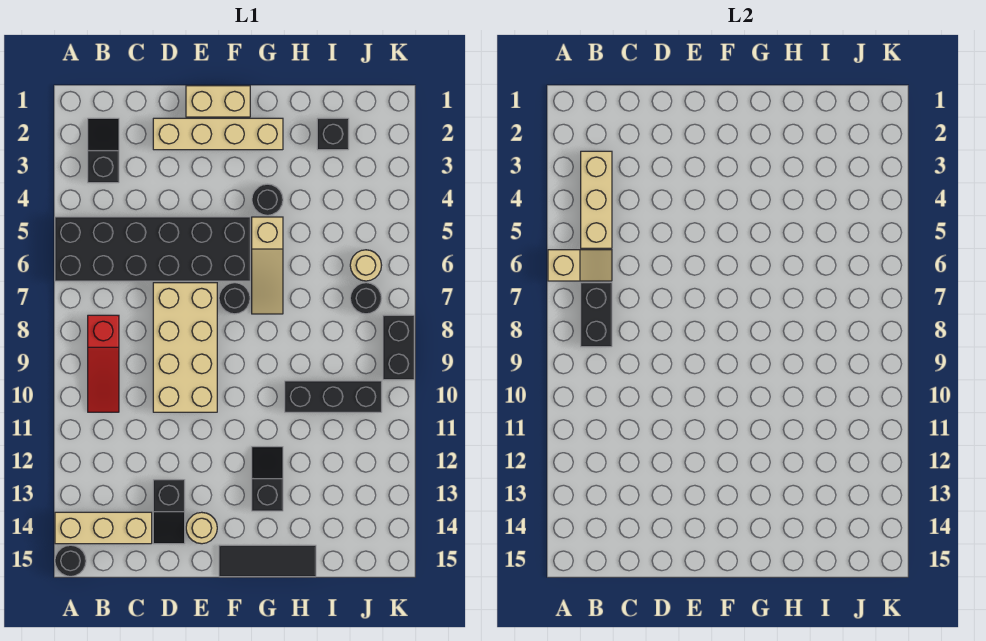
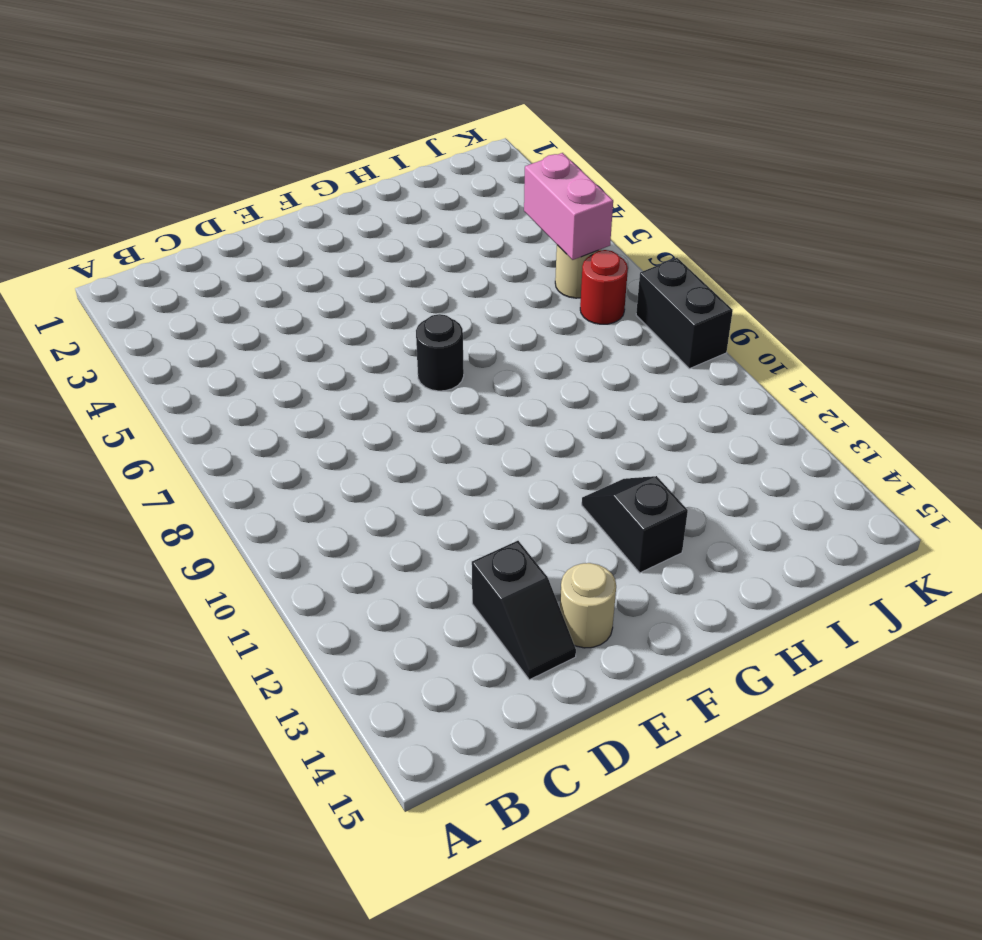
pink brick J5:J6 level 2 -> none
red round brick J7 level 1 -> black round brick J7 level 1
none -> black brick A5:F6 level 1
none -> tan brick A14:C14 level 1
none -> black round brick A15 level 1

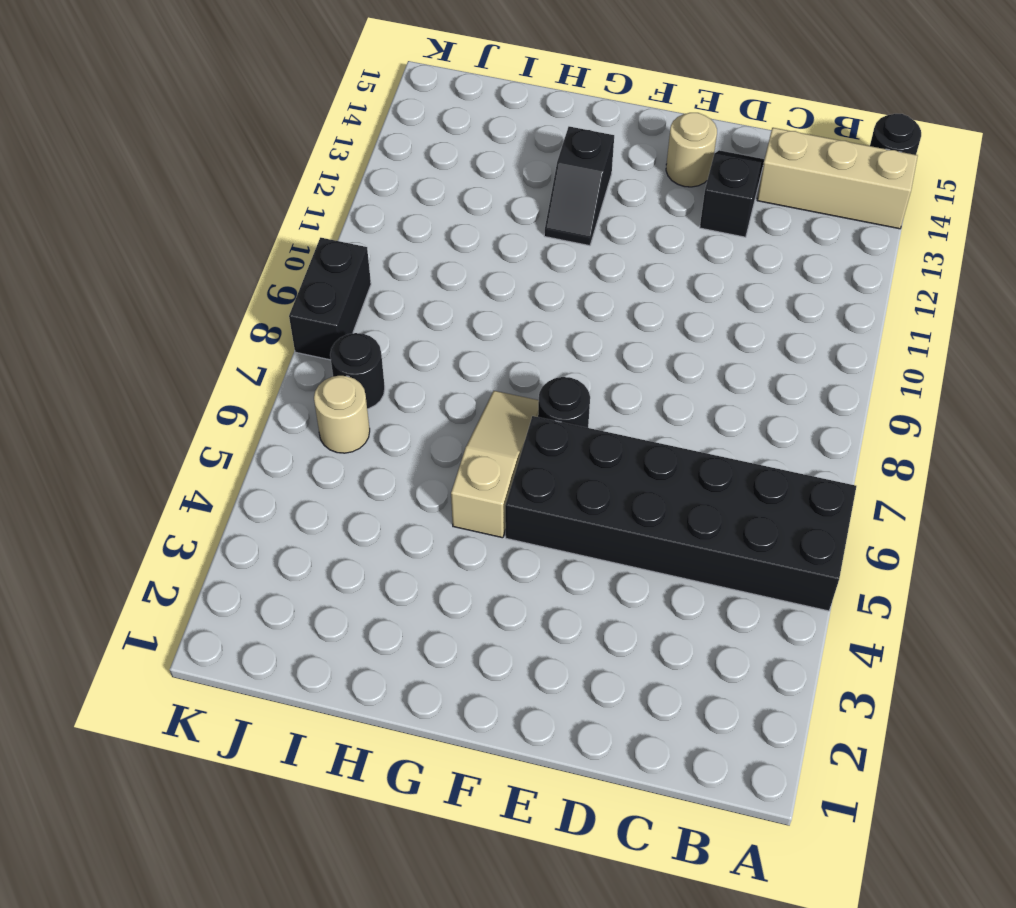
none -> black slope B2:B3 level 1 top 3
none -> red slope B8:B10 level 1 top 8
none -> tan brick D2:G2 level 1

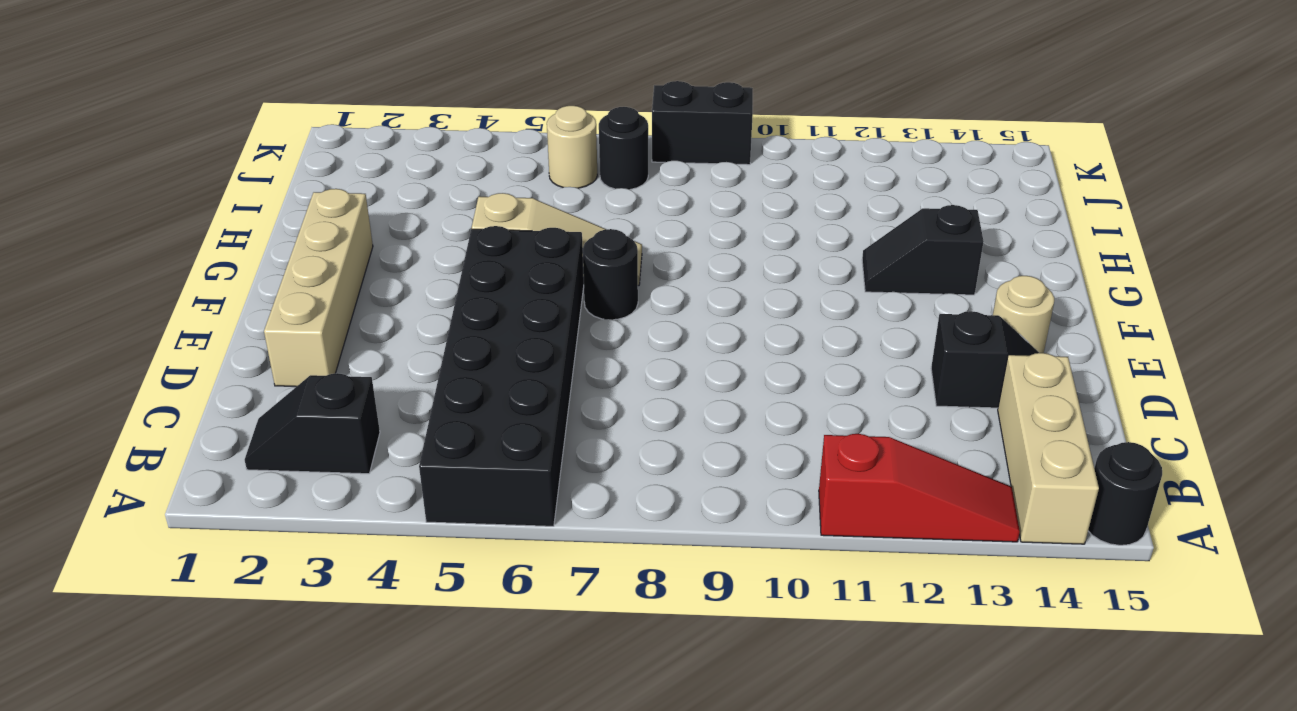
red slope A11:A13 level 1 top 11 -> red slope B8:B10 level 1 top 8
none -> tan brick D7:E10 level 1
none -> tan brick E1:F1 level 1
none -> black tile F15:H15 level 1

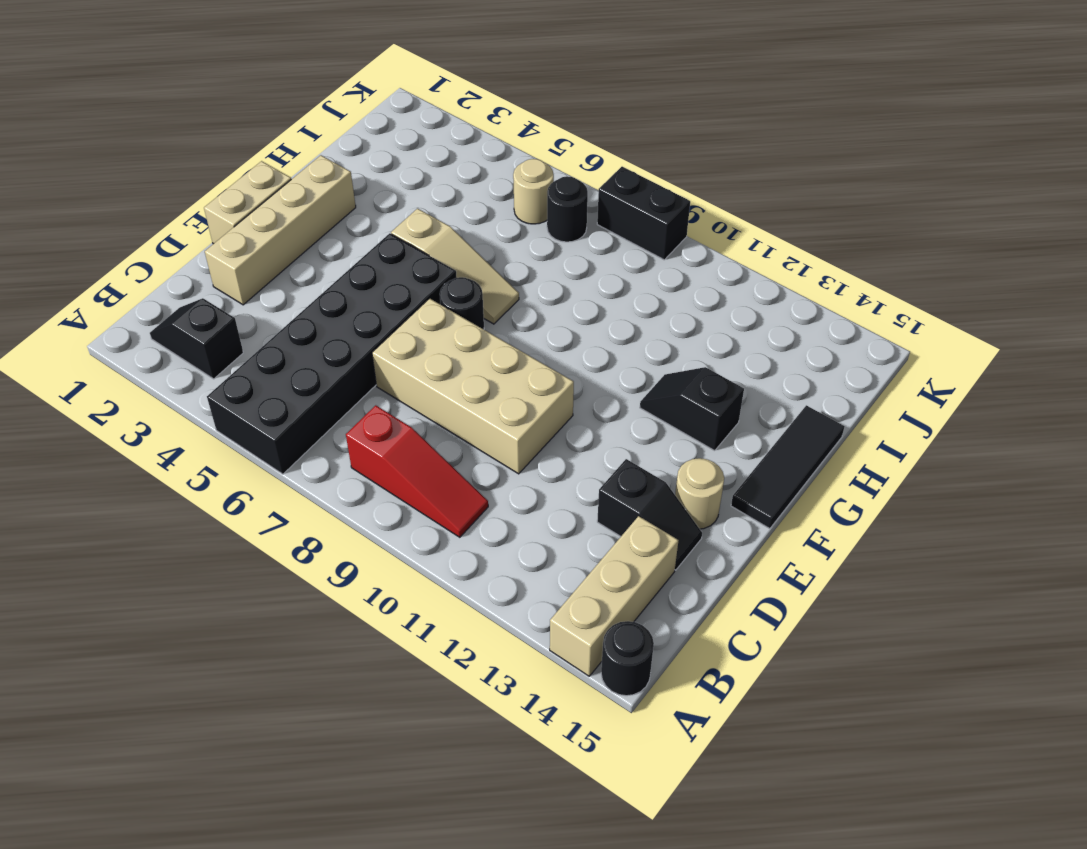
none -> black round brick G4 level 1
none -> black brick H10:J10 level 1
none -> black brick I2 level 1

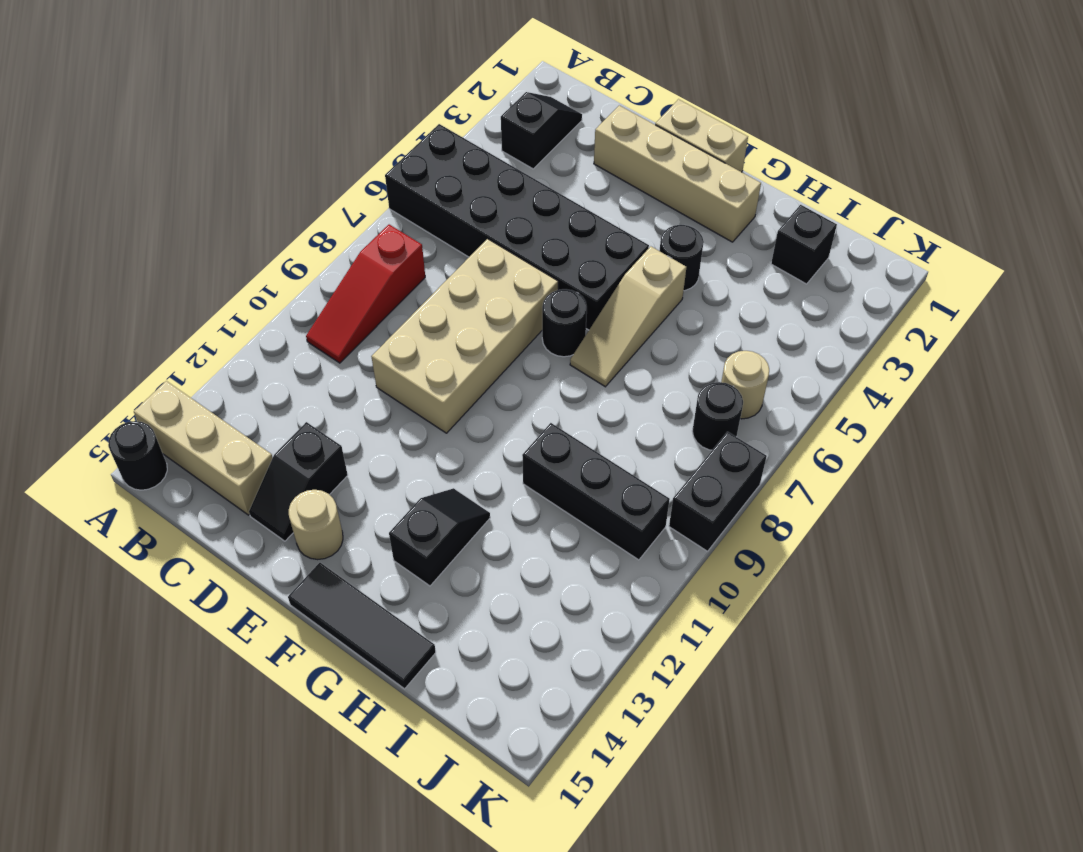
none -> tan slope A6:B6 level 2 top A
none -> tan brick B3:B5 level 2
none -> black brick B7:B8 level 2

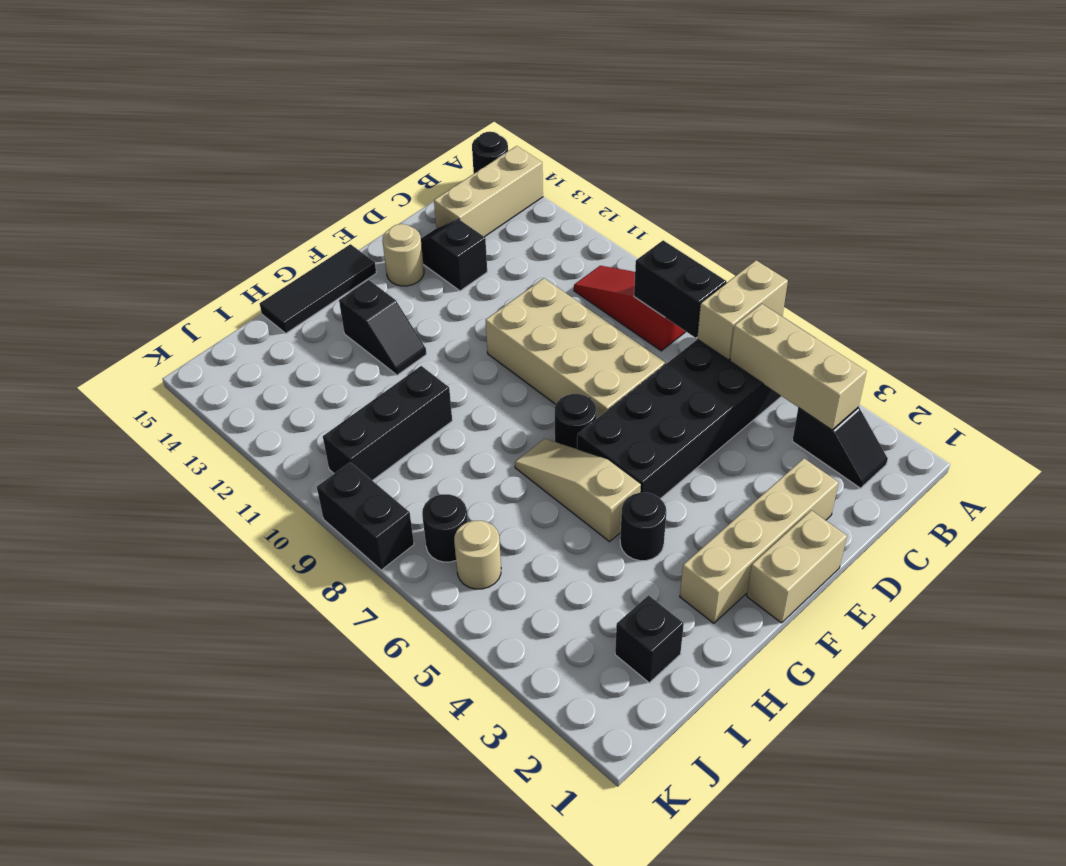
tan brick A6:B6 level 2 -> tan slope A6:B6 level 2 top A

